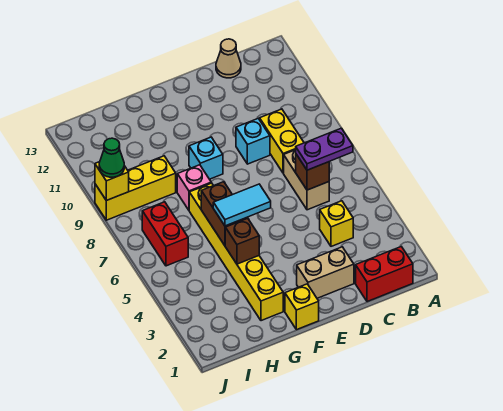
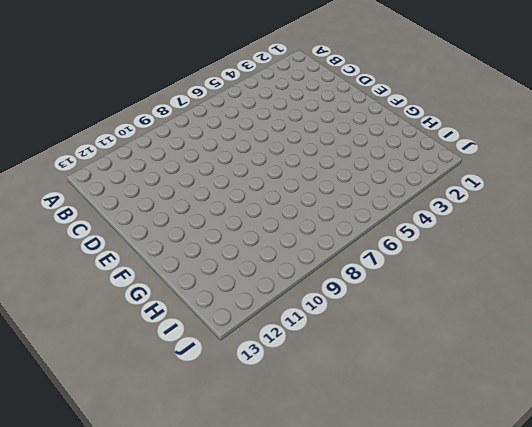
none -> red brick B1:C1 level 1
none -> yellow brick C4 level 1
none -> tan brick C6:C7 level 1

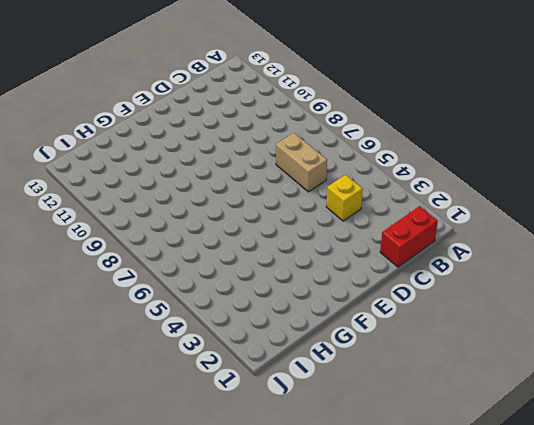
none -> yellow brick C8:C9 level 1
none -> tan cone C13 level 1
none -> tan brick D2:E2 level 1

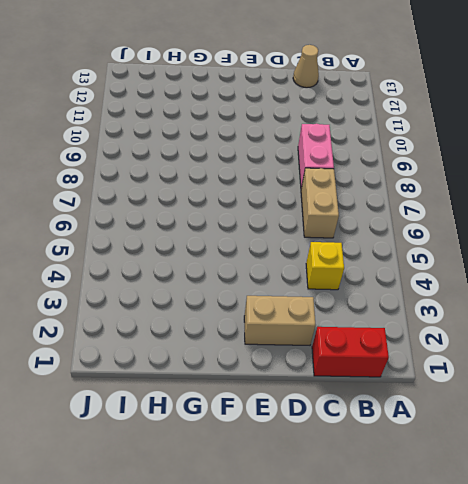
pink brick C8:C9 level 1 -> yellow brick C8:C9 level 1
none -> cyan brick D9 level 1
none -> yellow brick F1 level 1
none -> cyan brick F9 level 1

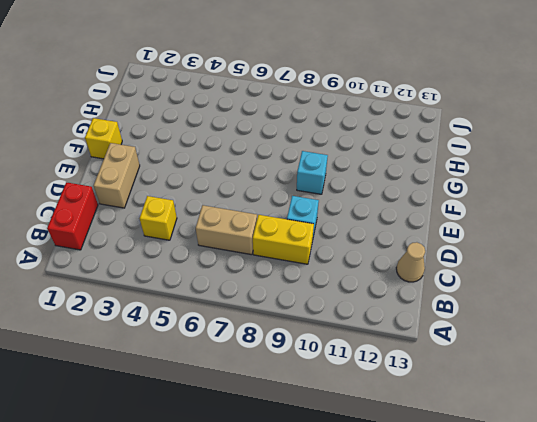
none -> yellow brick G2:G7 level 1
none -> pink brick G8 level 1
none -> yellow brick H9:J9 level 1

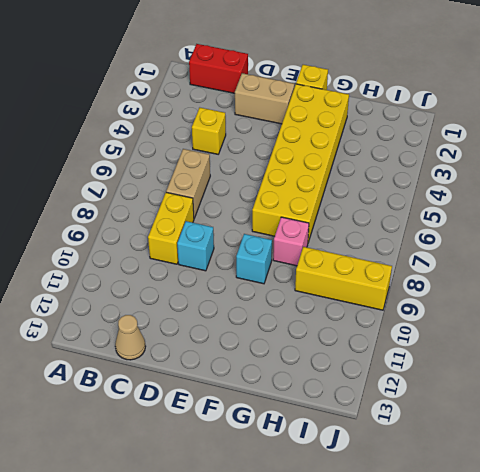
yellow brick F2:G7 level 1 -> yellow brick G2:G7 level 1
none -> red brick I6:I7 level 1
none -> brown brick C6 level 2
none -> brown brick G4 level 2

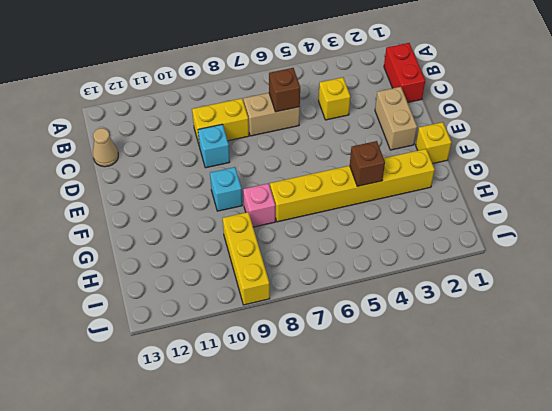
none -> red brick I6:I7 level 1
none -> brown brick G5:G6 level 2
none -> yellow brick J9 level 2

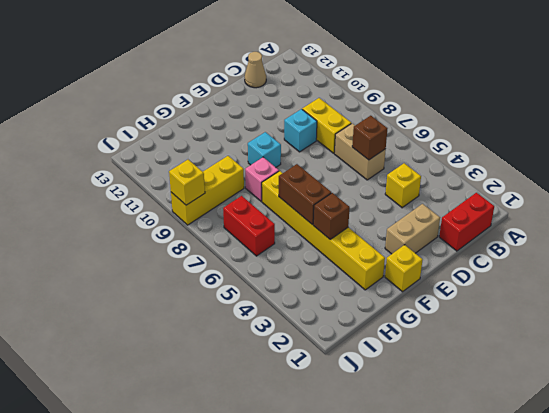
none -> purple plate B6:C6 level 3
none -> cyan tile F5:G5 level 3
none -> green cone J9 level 3

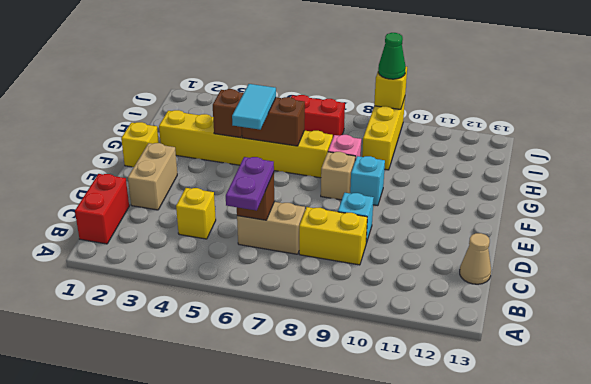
tan brick F8 level 1 -> none

